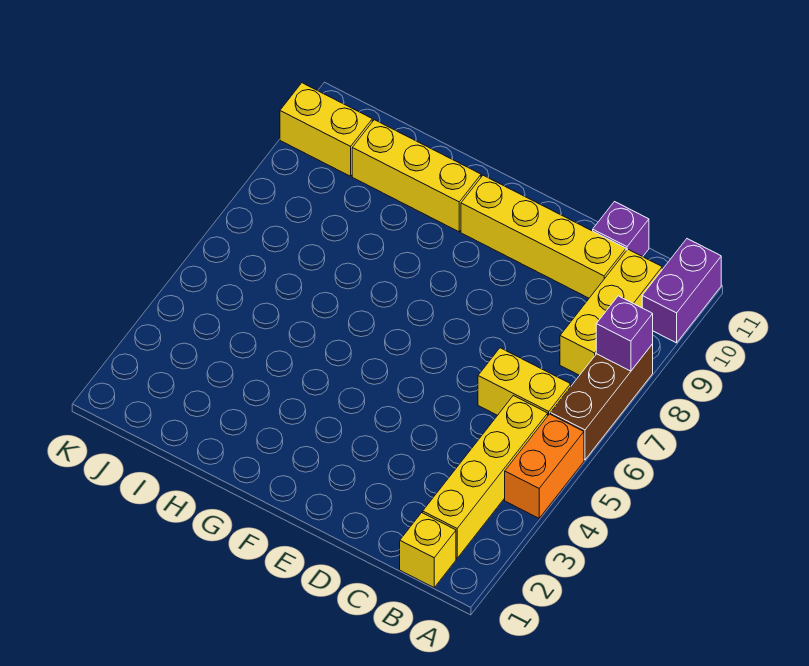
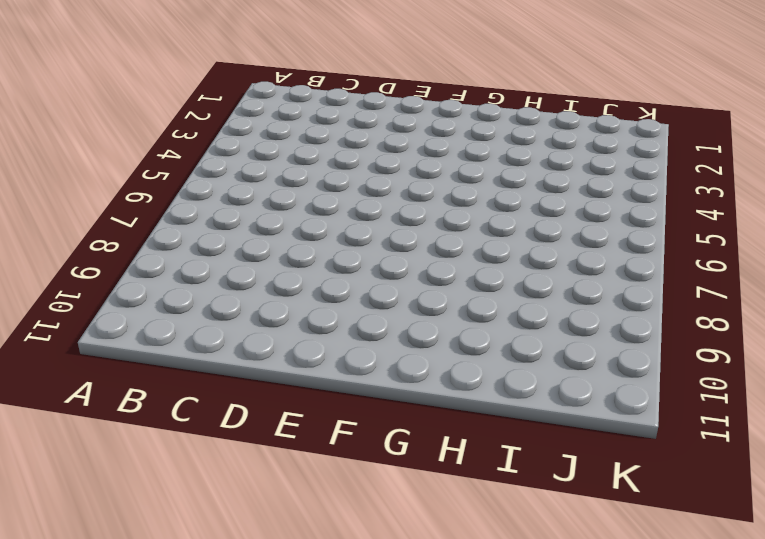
none -> orange brick A4:A5 level 1
none -> brown brick A6:A8 level 1
none -> purple brick A10:A11 level 1

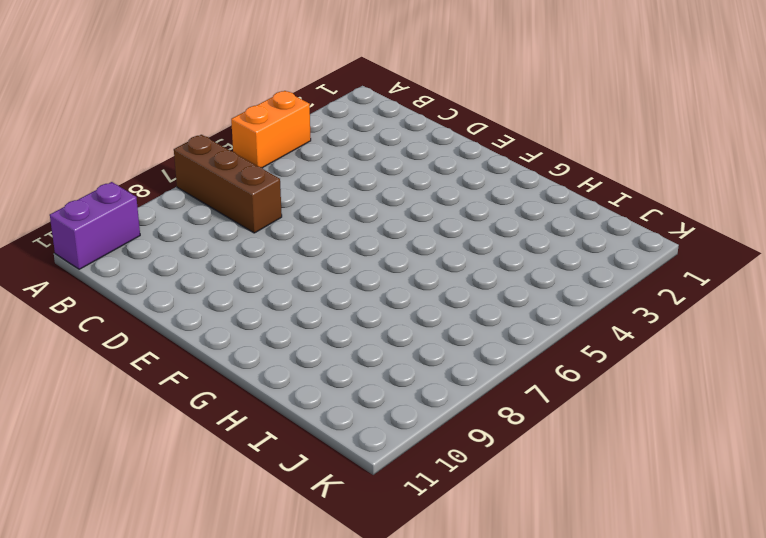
brown brick A7:C7 level 1 -> brown brick A6:A8 level 1
none -> yellow brick B1 level 1
none -> yellow brick B2:B5 level 1
none -> yellow brick B6:C6 level 1

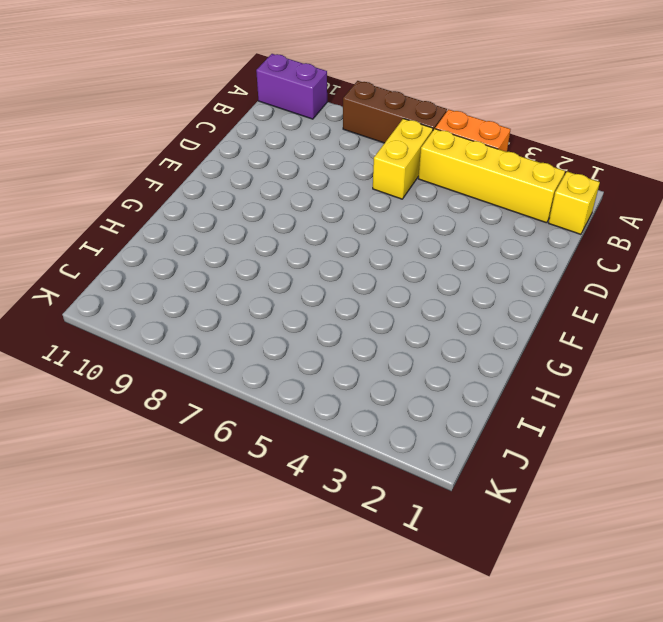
none -> yellow brick B8:B10 level 1
none -> yellow brick C10:F10 level 1
none -> purple brick C11 level 1

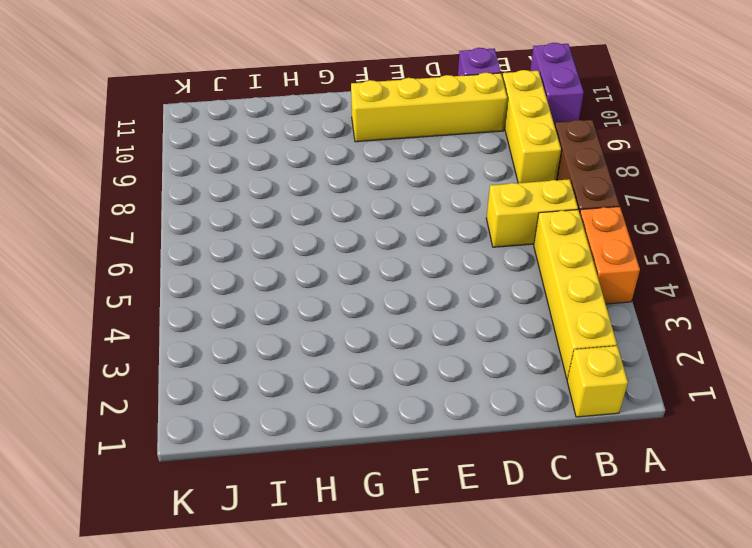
none -> yellow brick G10:I10 level 1
none -> yellow brick J10:K10 level 1
none -> purple brick A8 level 2

